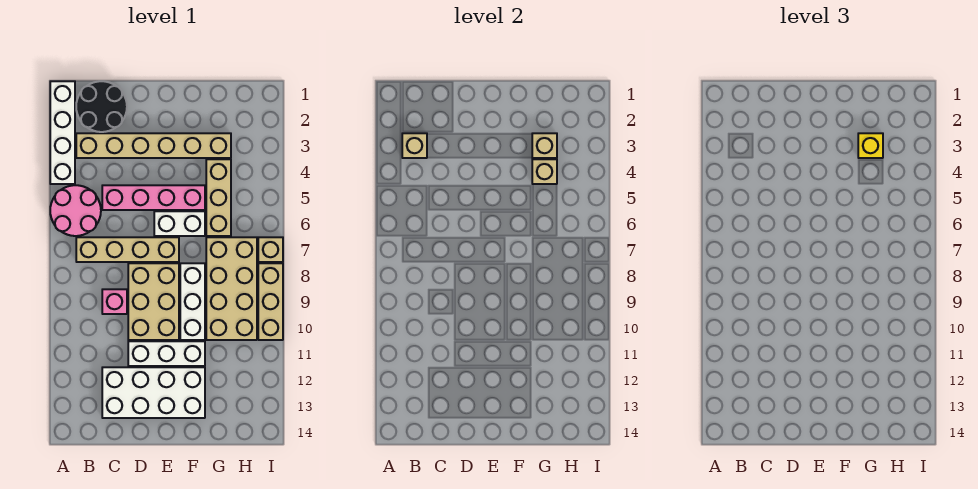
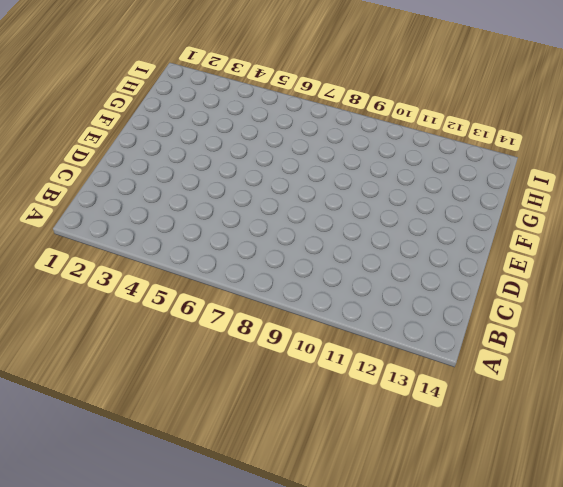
none -> white brick A1:A4 level 1
none -> pink round brick A5:B6 level 1
none -> black round brick B1:C2 level 1

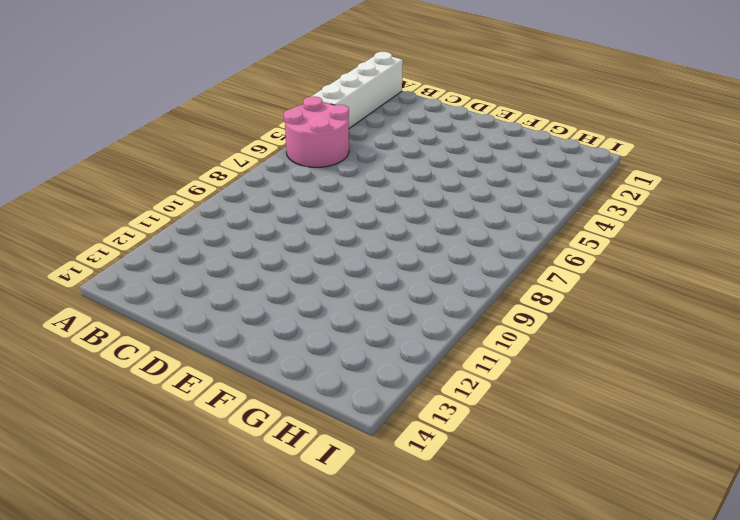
none -> black round brick B1:C2 level 1
none -> tan brick B3:G3 level 1
none -> tan brick B7:E7 level 1

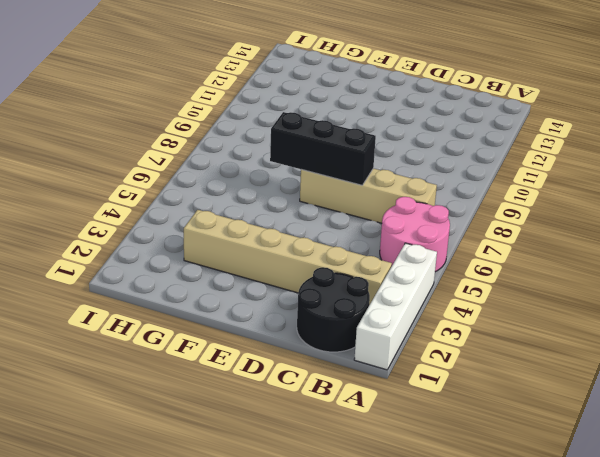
black brick D7:F7 level 2 -> none
none -> pink brick C5:F5 level 1
none -> pink brick C9 level 1
none -> white brick C12:F13 level 1

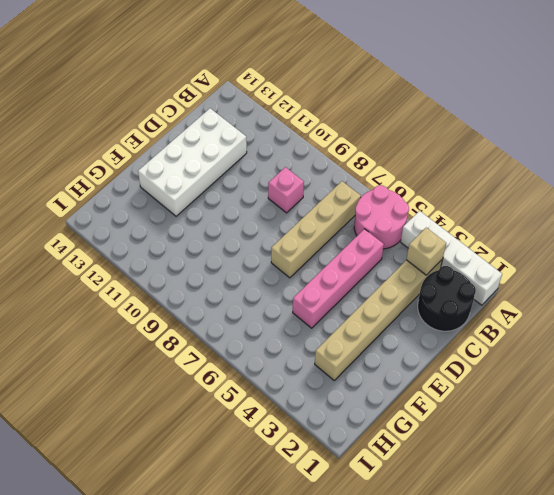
none -> tan brick D8:E10 level 1
none -> white brick D11:F11 level 1
none -> white brick E6:F6 level 1

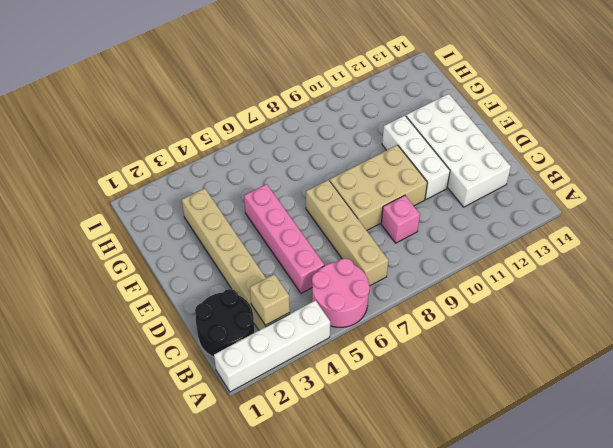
none -> white brick E6:F6 level 1
none -> white brick F8:F10 level 1
none -> tan brick G4:G6 level 1

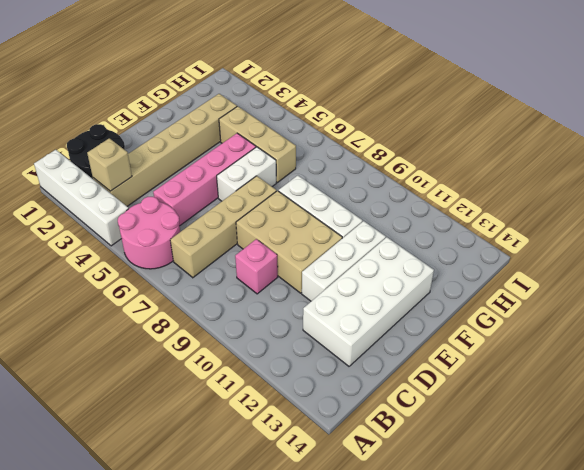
none -> tan brick G7:H10 level 1
none -> tan brick I7 level 1
none -> tan brick I8:I10 level 1

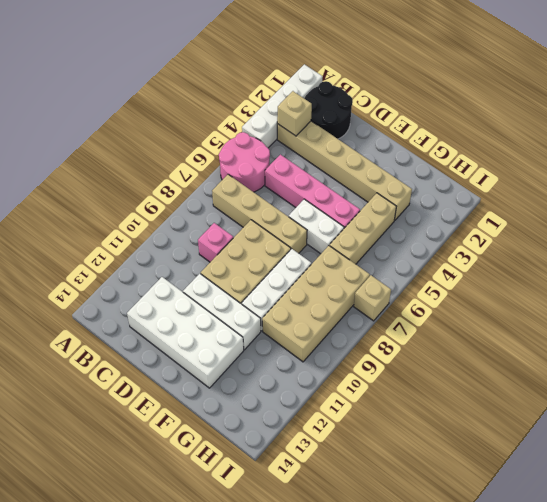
none -> tan brick I8:I10 level 1
none -> tan brick G3 level 2
none -> tan brick G4 level 2

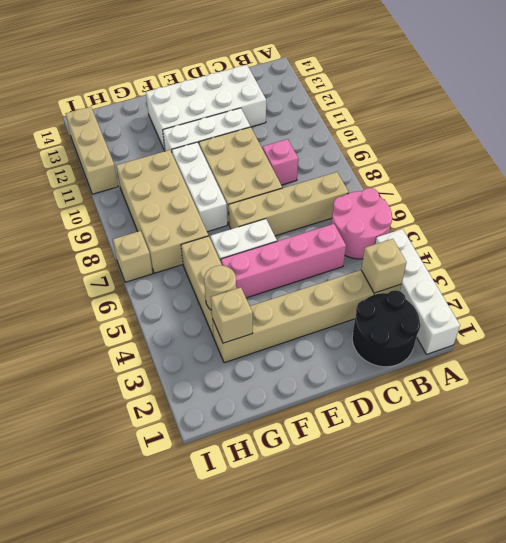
tan round brick G4 level 2 -> tan brick G4 level 2
tan brick I11:I13 level 1 -> tan brick I8:I10 level 1
none -> yellow brick G3 level 3

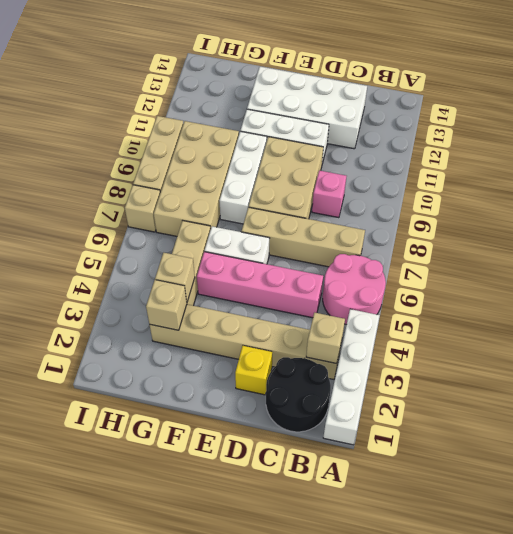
yellow brick D2 level 1 -> yellow brick G3 level 3

